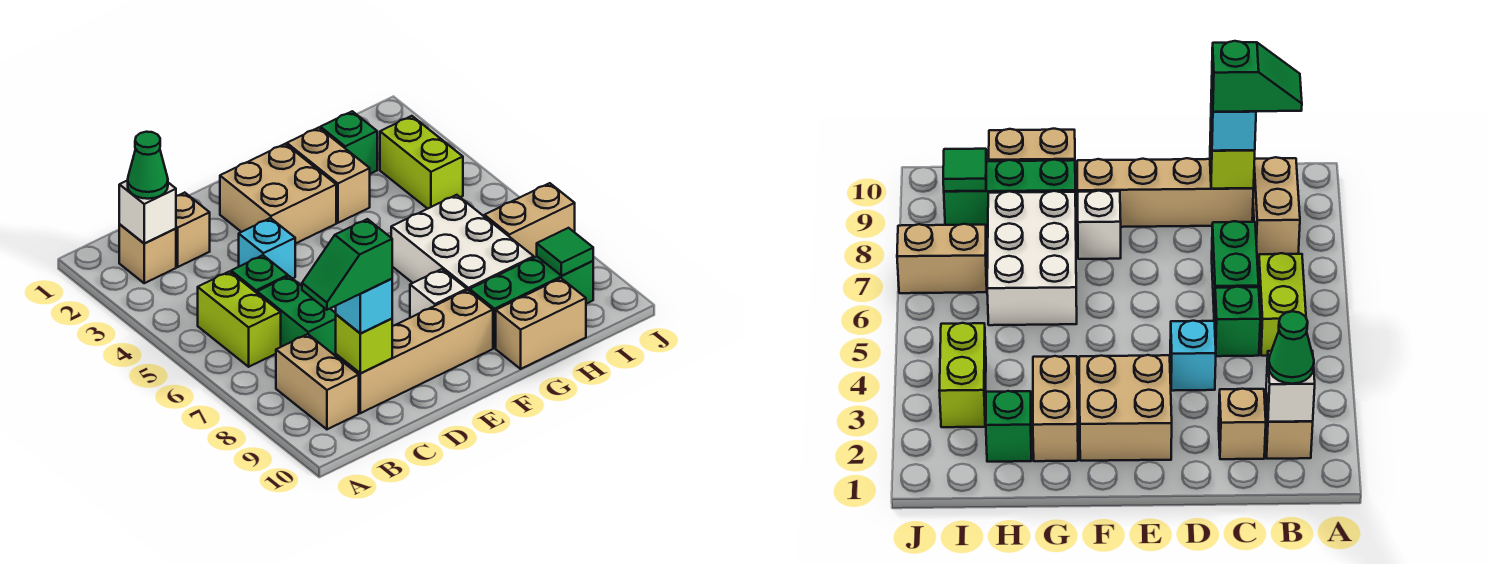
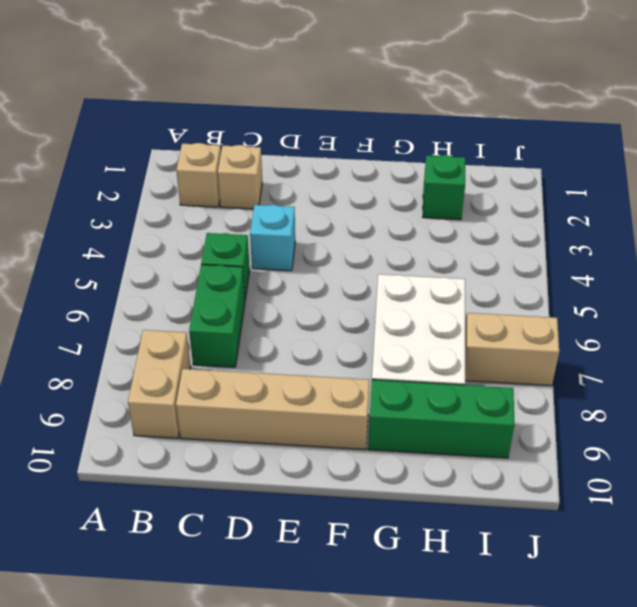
none -> lime brick B5:B6 level 1
none -> tan brick E2:F3 level 1
none -> white brick F8 level 1

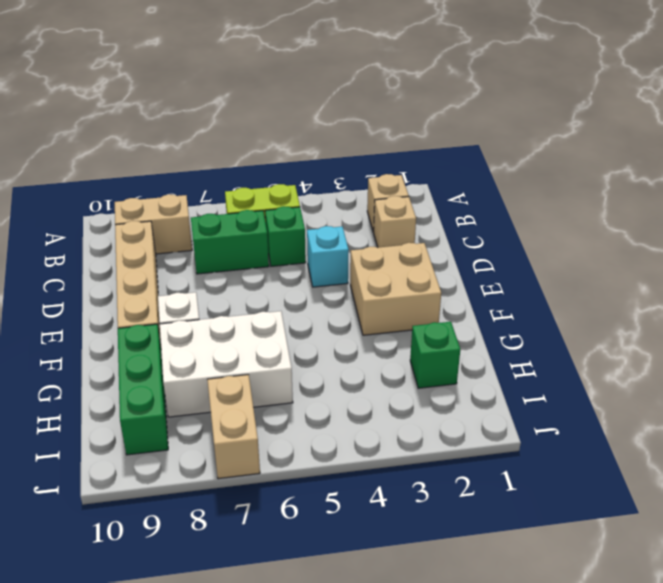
none -> tan brick G2:G3 level 1
none -> tan brick G10:H10 level 1
none -> lime brick I3:I4 level 1

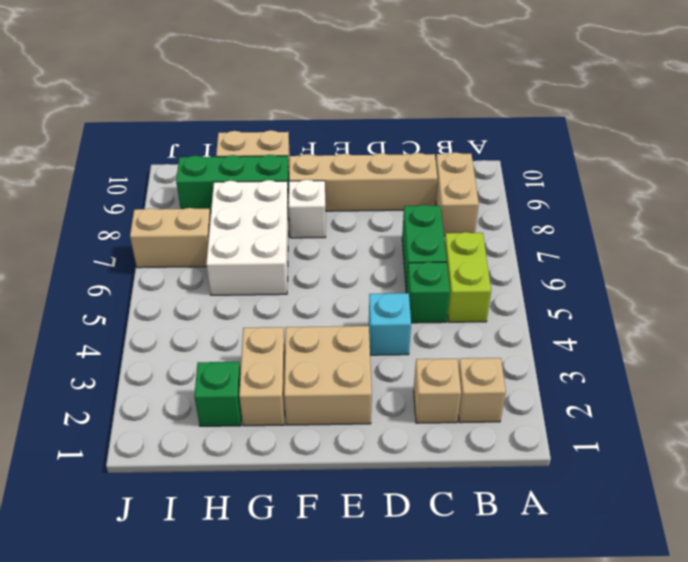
none -> lime brick I3:I4 level 1
none -> white brick B2 level 2
none -> lime brick C9 level 2

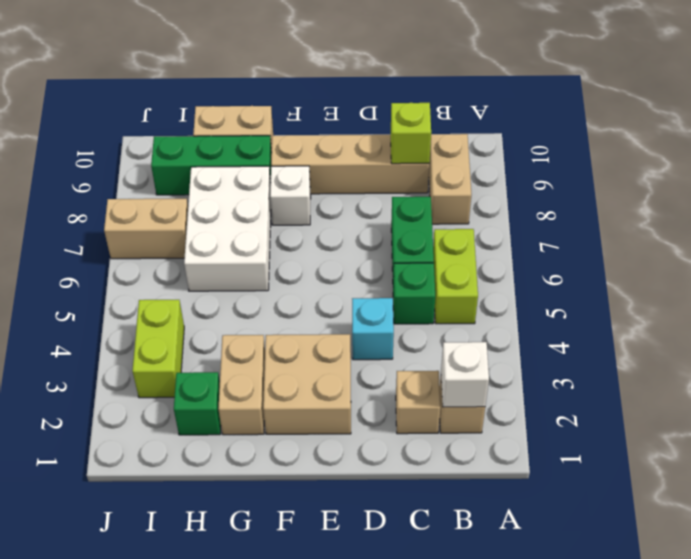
none -> green tile I9 level 2
none -> green cone B2 level 3
none -> cyan brick C9 level 3

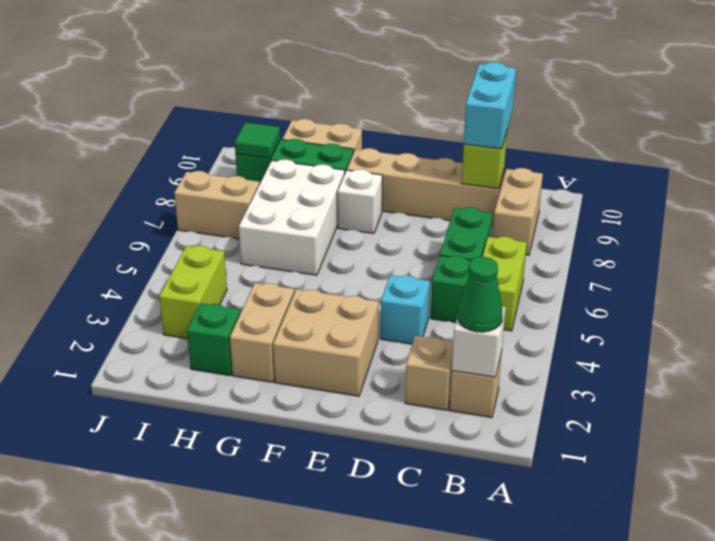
cyan brick C9:C10 level 3 -> cyan brick C9 level 3
none -> green slope B9:C9 level 4 top C

